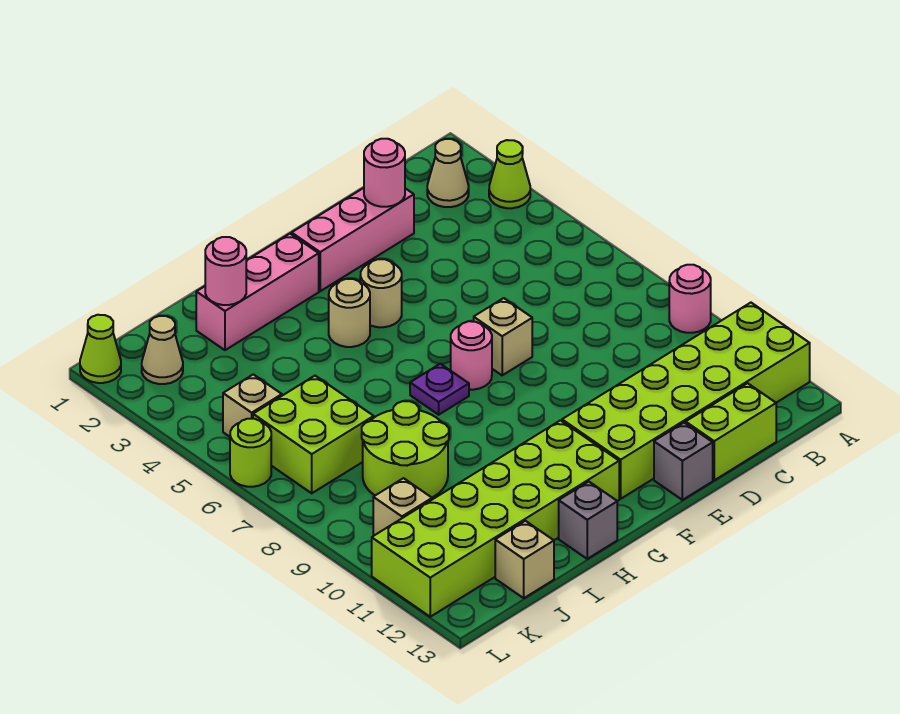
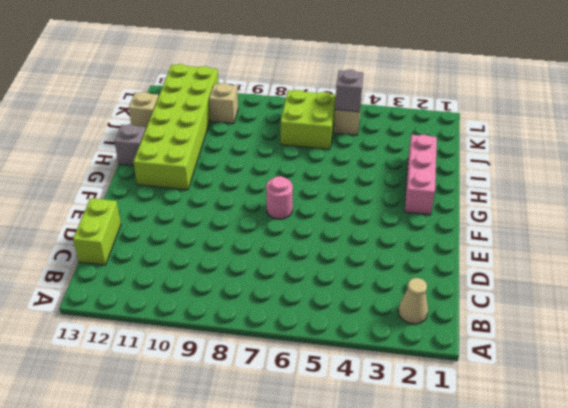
grey brick K5 level 2 -> grey brick E13 level 1
none -> lime cone A3 level 1
none -> pink round brick A9 level 1
none -> lime brick A11:F12 level 1

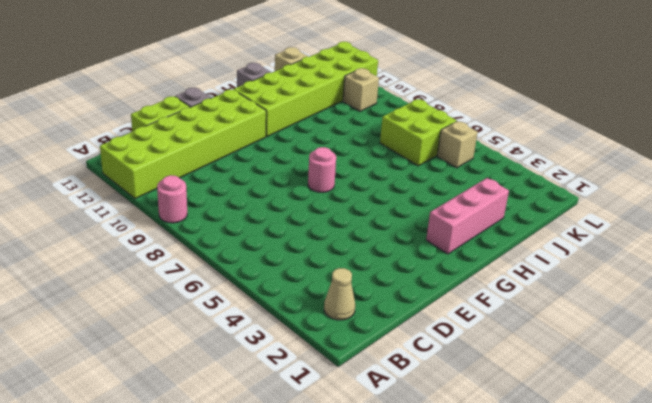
none -> lime cone A3 level 1
none -> pink brick D2:F2 level 1
none -> tan brick E7 level 1

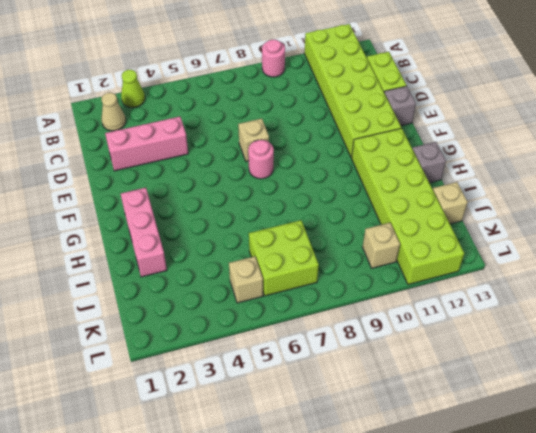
pink brick D2:D4 level 1 -> pink brick D2:F2 level 1
none -> tan round brick F4 level 1
none -> tan round brick G4 level 1
none -> purple plate G7 level 1

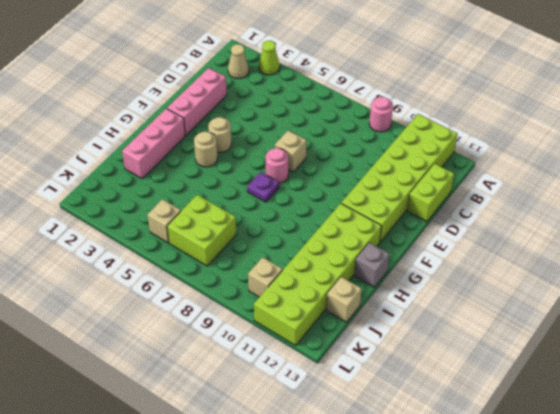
none -> grey brick E13 level 1
none -> lime round brick I8:J9 level 1
none -> tan cone K2 level 1

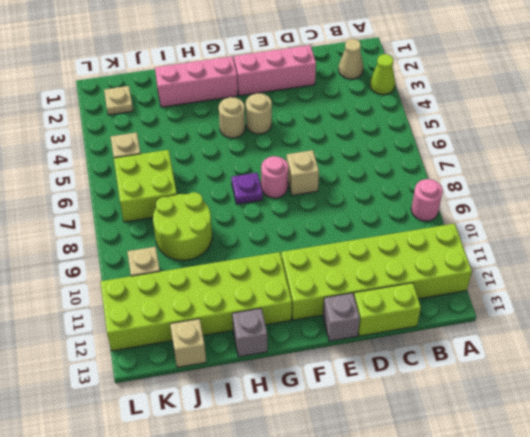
tan plate K2 level 1 -> tan cone K2 level 1
none -> lime cone L1 level 1
none -> lime round brick L6 level 1
none -> pink round brick D2 level 2

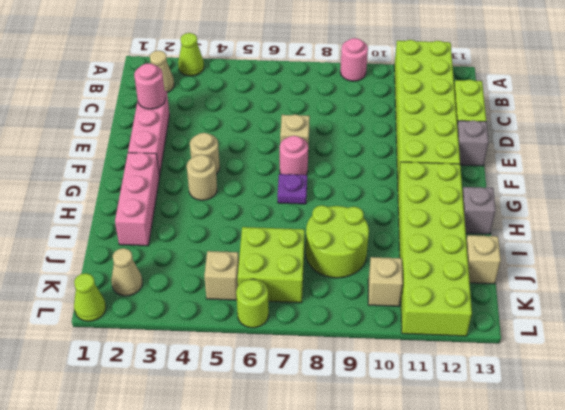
none -> pink round brick I2 level 2

